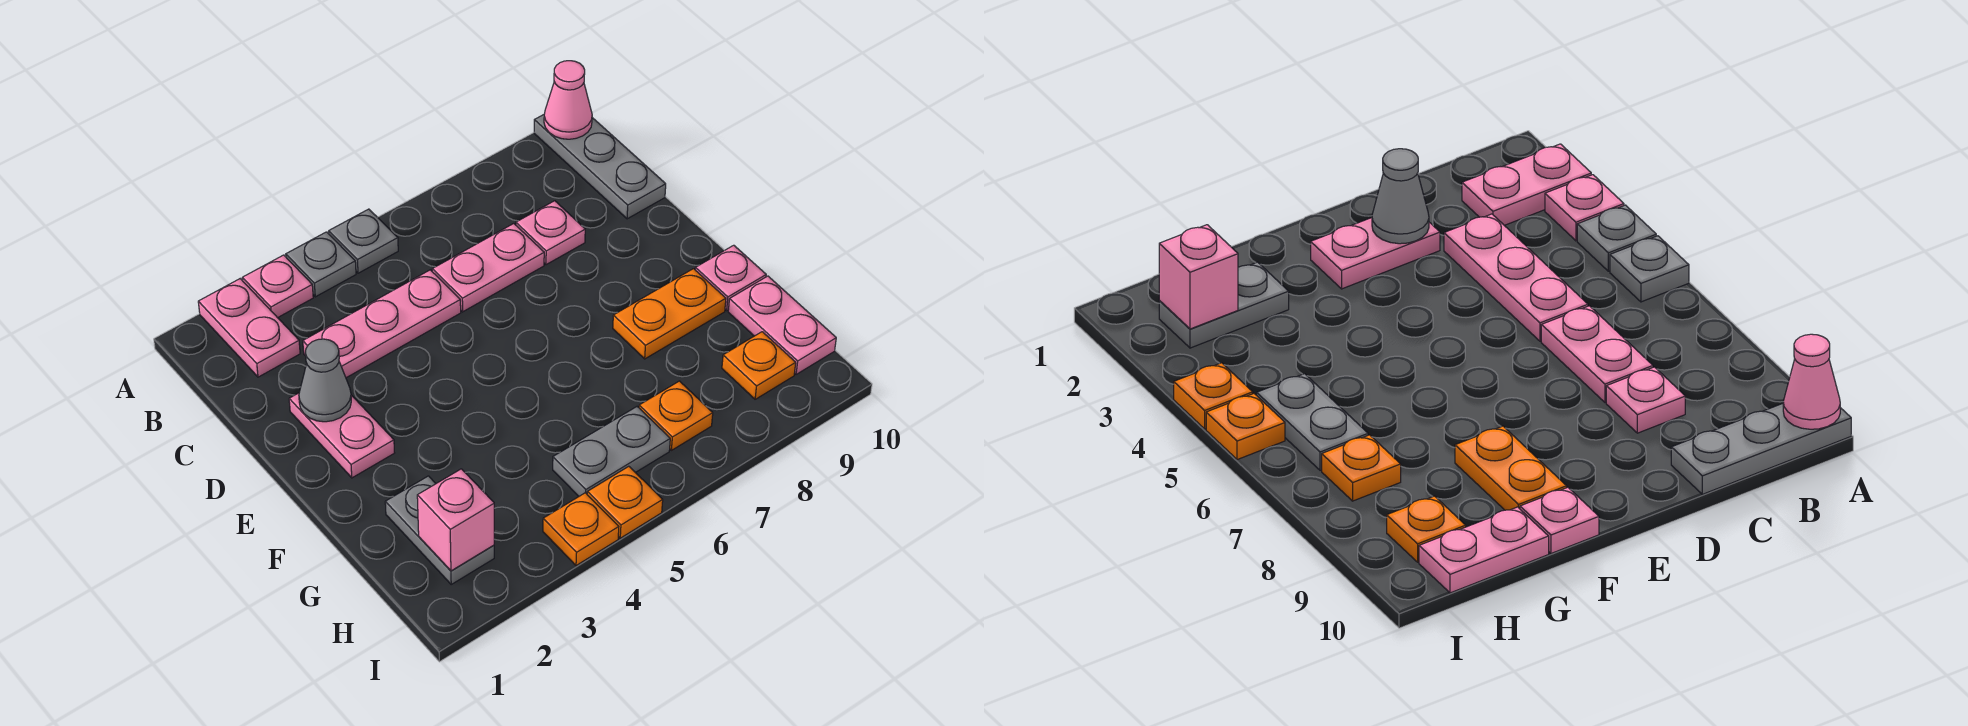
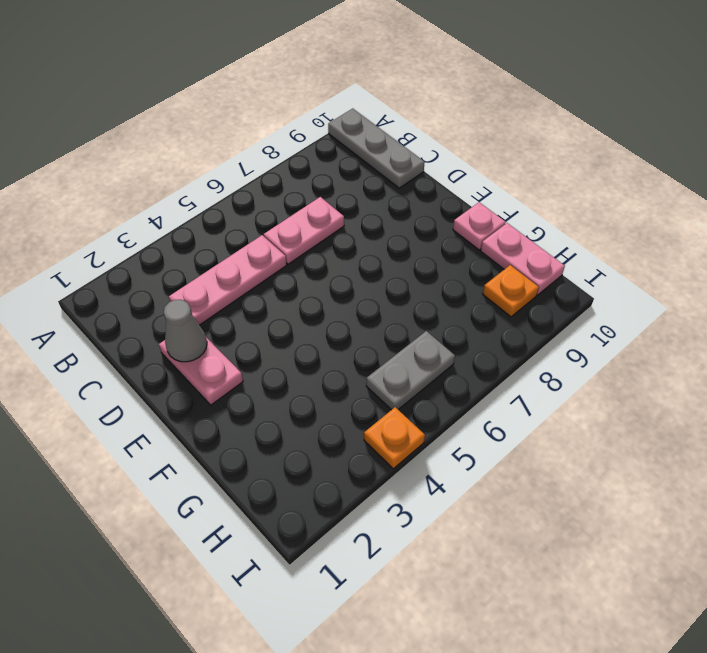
none -> pink plate A2:B2 level 1
none -> pink plate A3 level 1
none -> grey plate A4 level 1

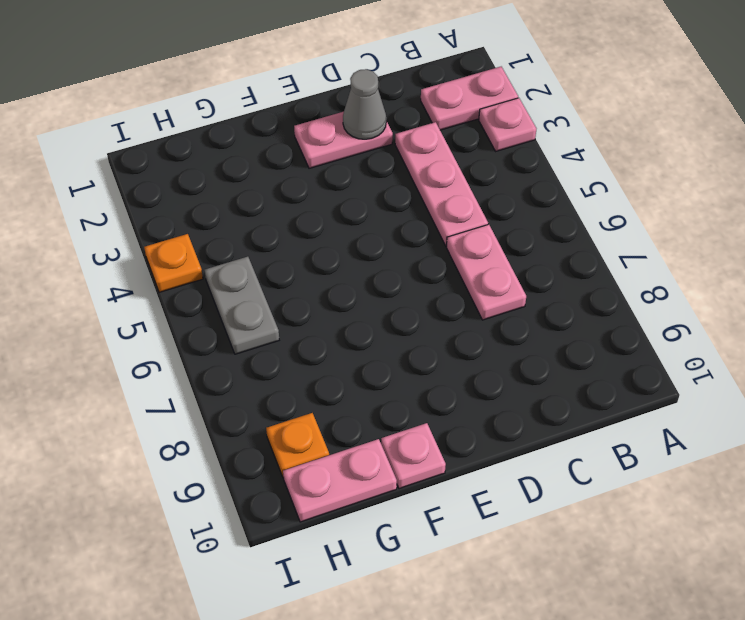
none -> grey plate A4 level 1
none -> grey plate A5 level 1
none -> grey plate A10:C10 level 1

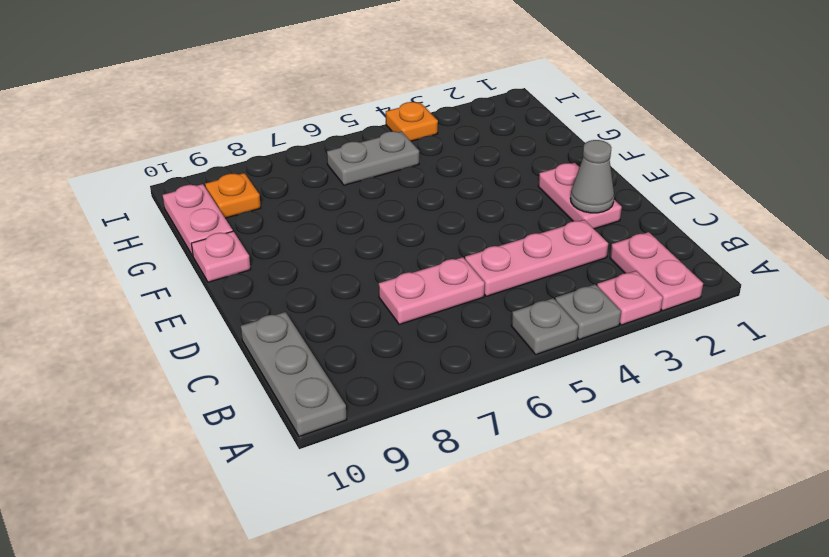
none -> pink plate C8 level 1
none -> orange plate F8:F9 level 1
none -> grey plate G2:H2 level 1

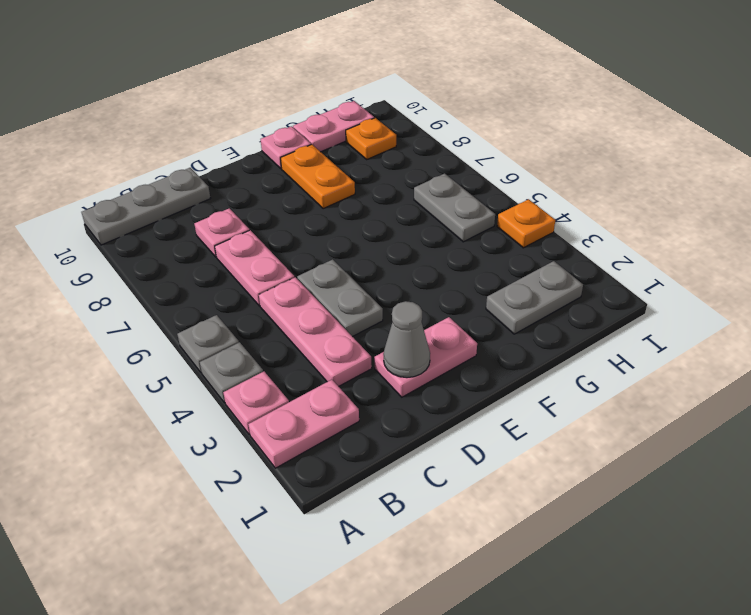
grey plate D4:D5 level 1 -> none
none -> orange plate H7 level 1
none -> orange plate I5 level 1
none -> pink cone A10 level 2

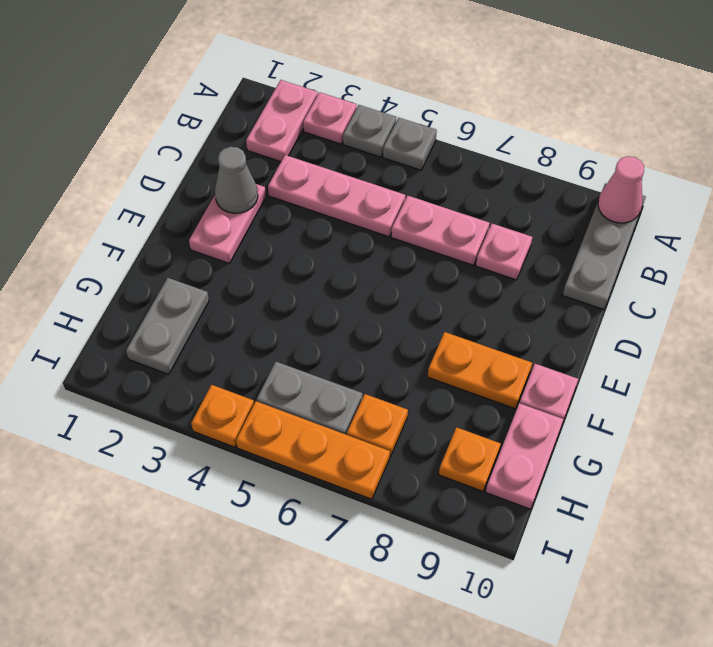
orange plate I5:I7 level 1 -> orange plate I5 level 1
none -> pink brick H2 level 2

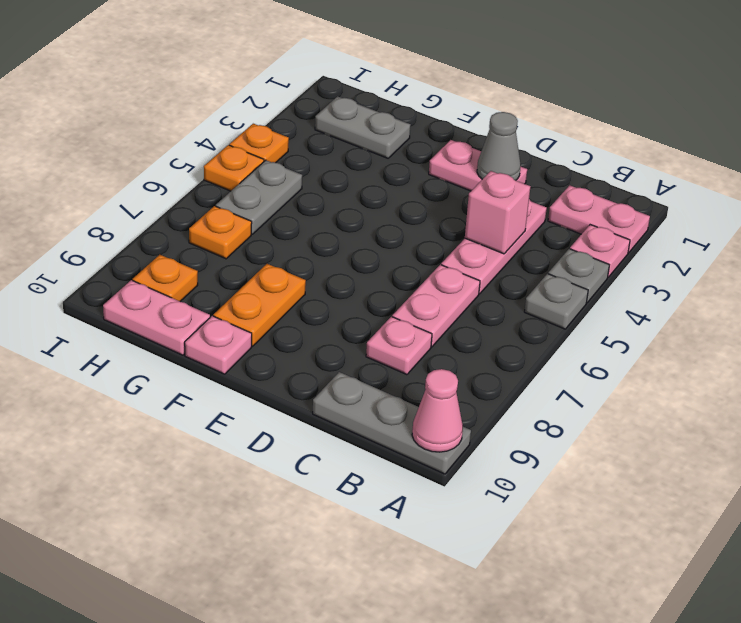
pink brick C4 level 2 -> pink brick H2 level 2

